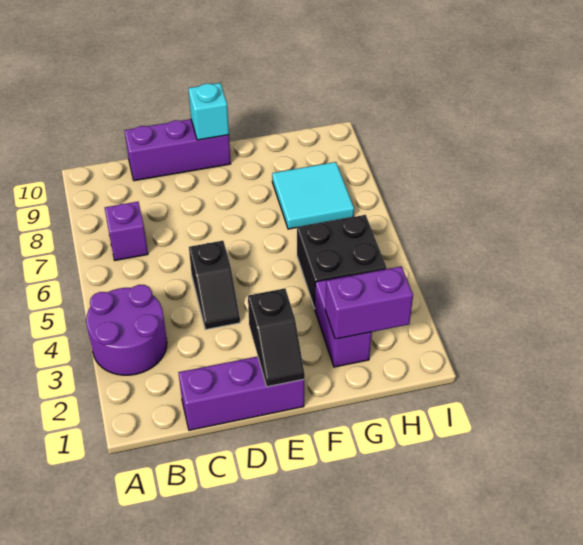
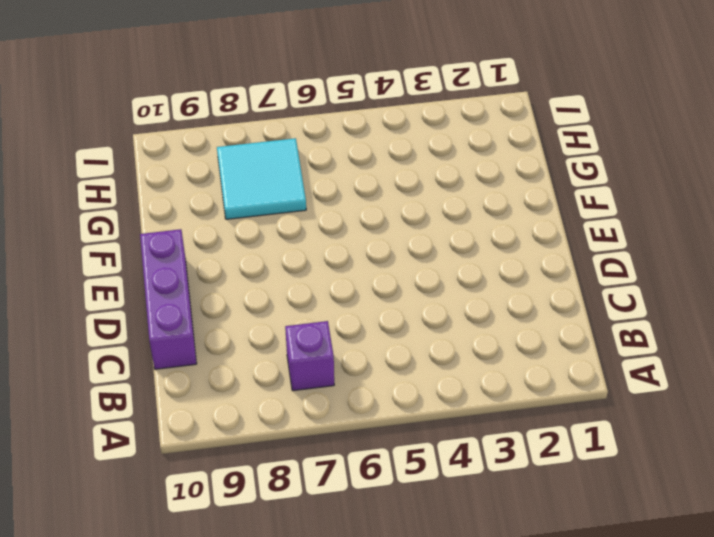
none -> purple round brick A3:B4 level 1
none -> purple brick C1:E1 level 1

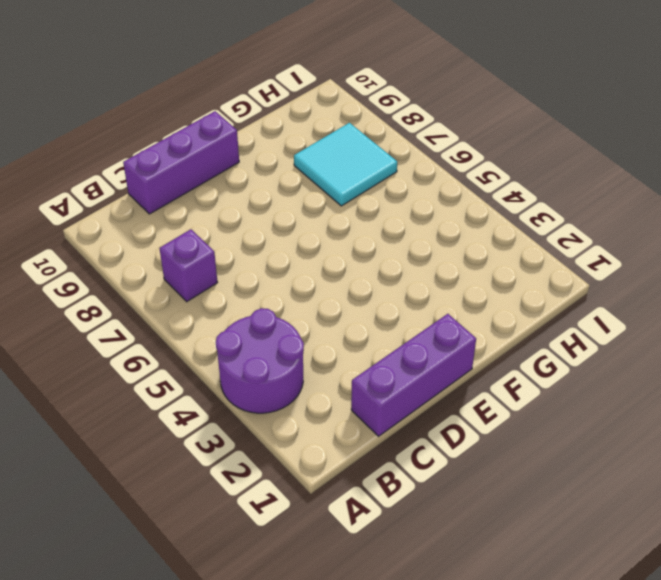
none -> black slope D4:D5 level 1 top 5
none -> purple brick G2:G3 level 1

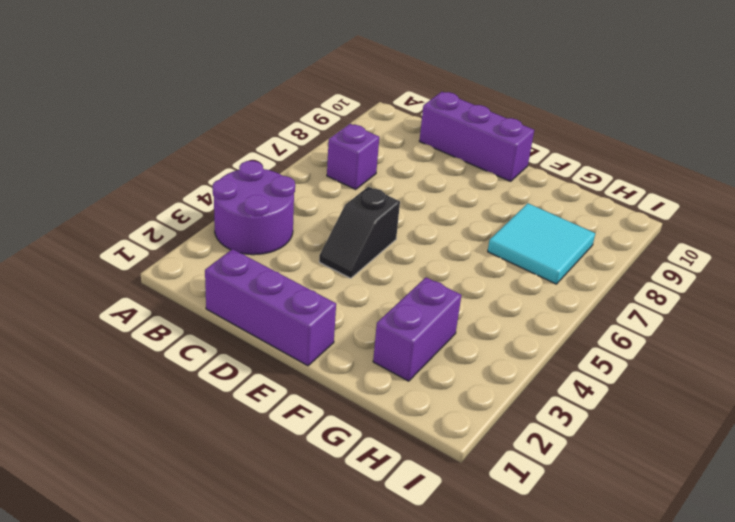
none -> black brick G4:H5 level 1
none -> black slope E1:E2 level 2 top 2

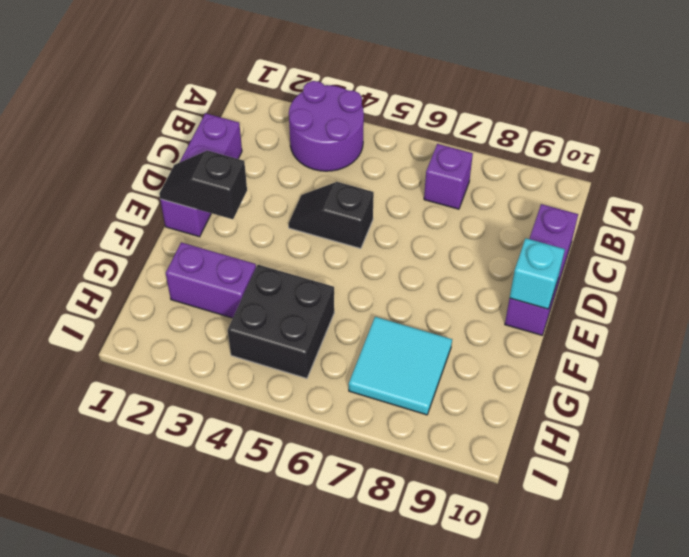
none -> purple brick G2:H2 level 2

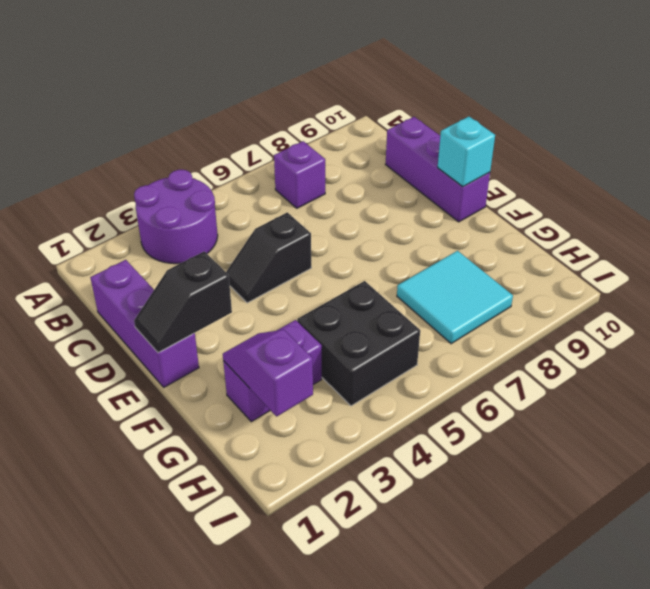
purple slope G2:H2 level 2 top H -> purple brick G2:H2 level 2

